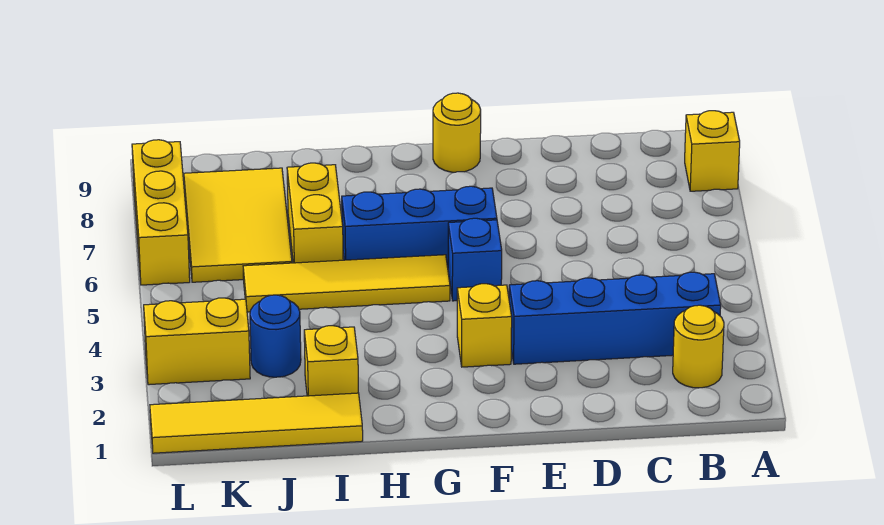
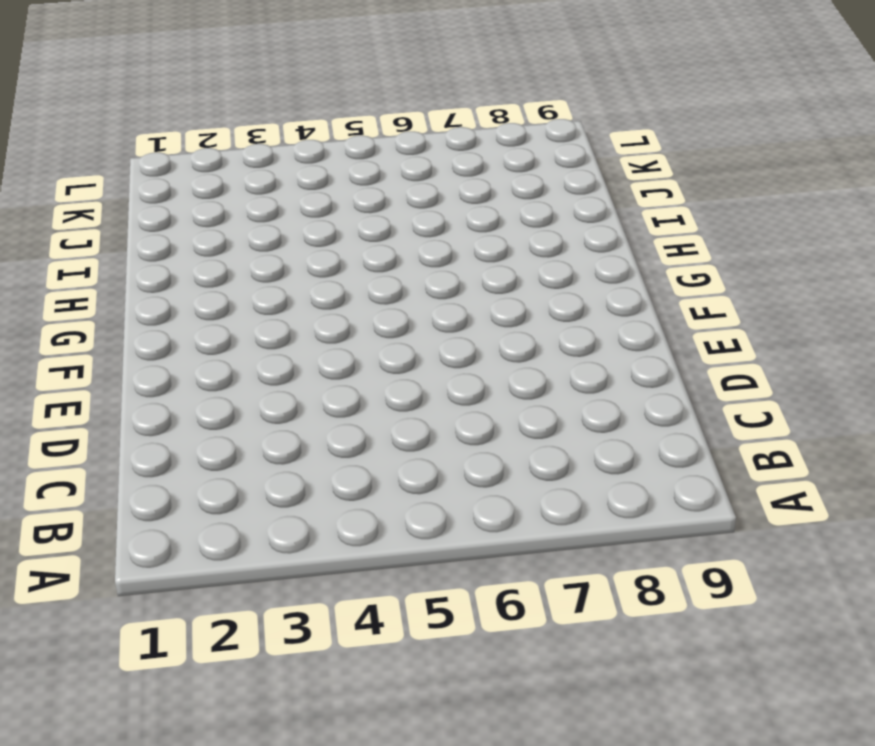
none -> yellow brick A8 level 1
none -> yellow round brick B2 level 1
none -> blue brick B3:E3 level 1

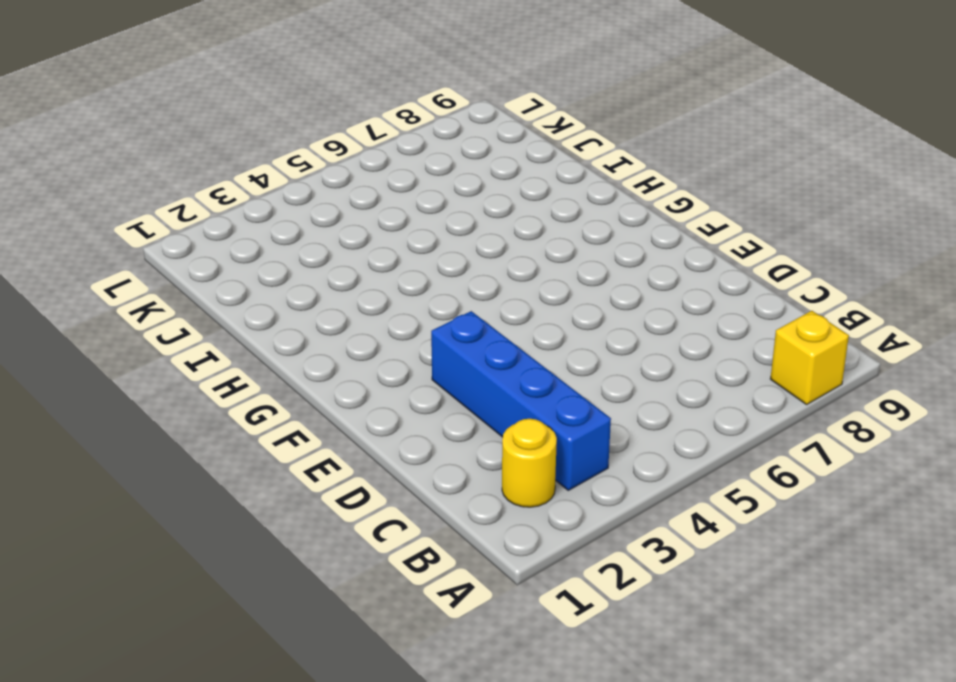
none -> yellow brick F3 level 1
none -> blue brick F5 level 1
none -> blue brick F6:H6 level 1

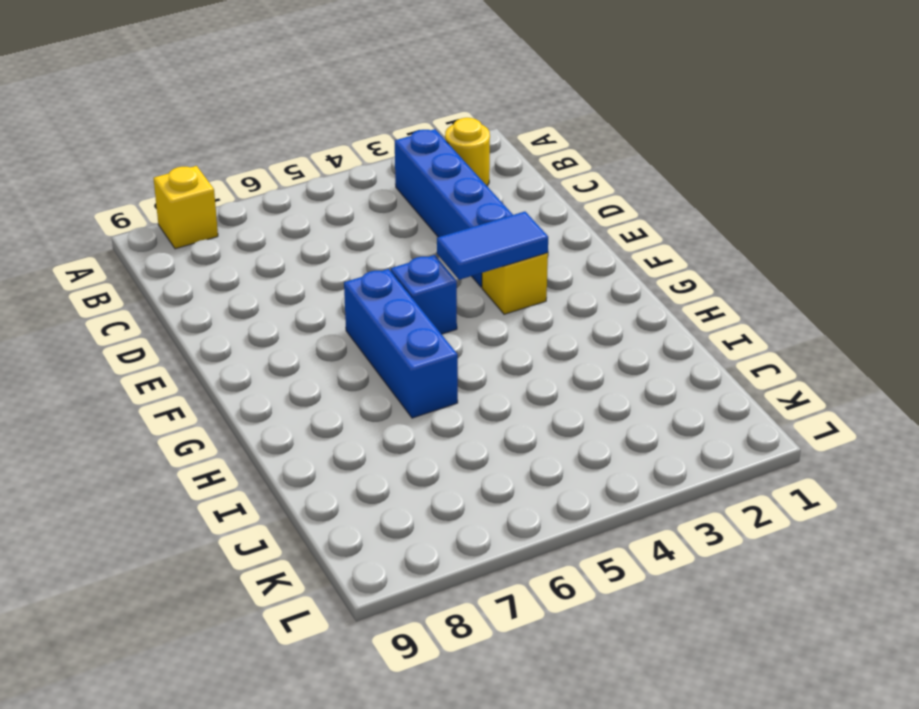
blue tile F3:F4 level 2 -> none
none -> yellow round brick F9 level 1
none -> yellow tile G5:J5 level 1
none -> yellow tile I1:L1 level 1

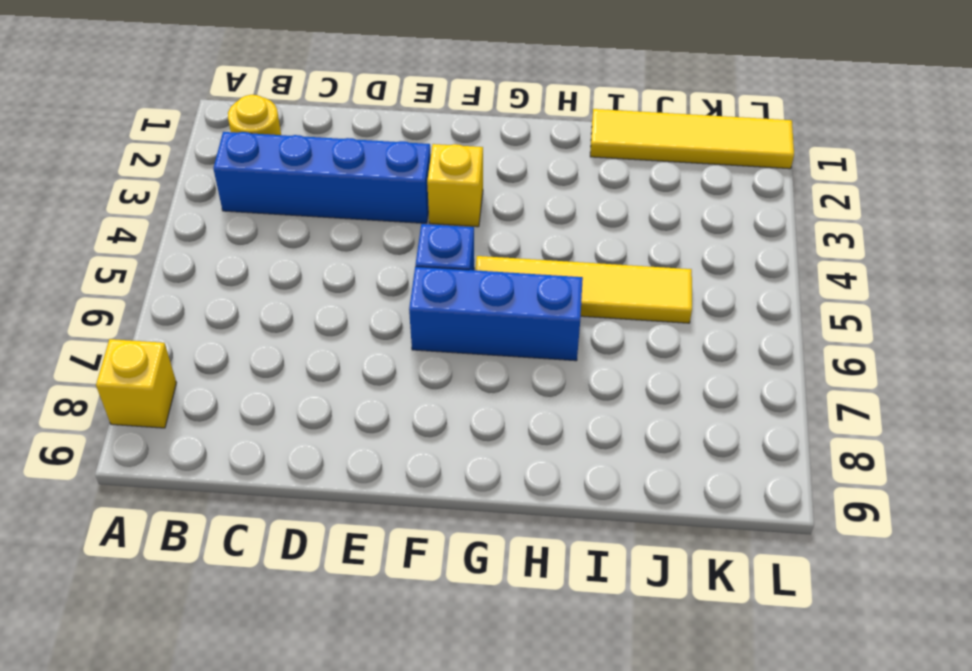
none -> yellow round brick F9 level 1
none -> yellow brick I2 level 1
none -> yellow brick I6:I7 level 1

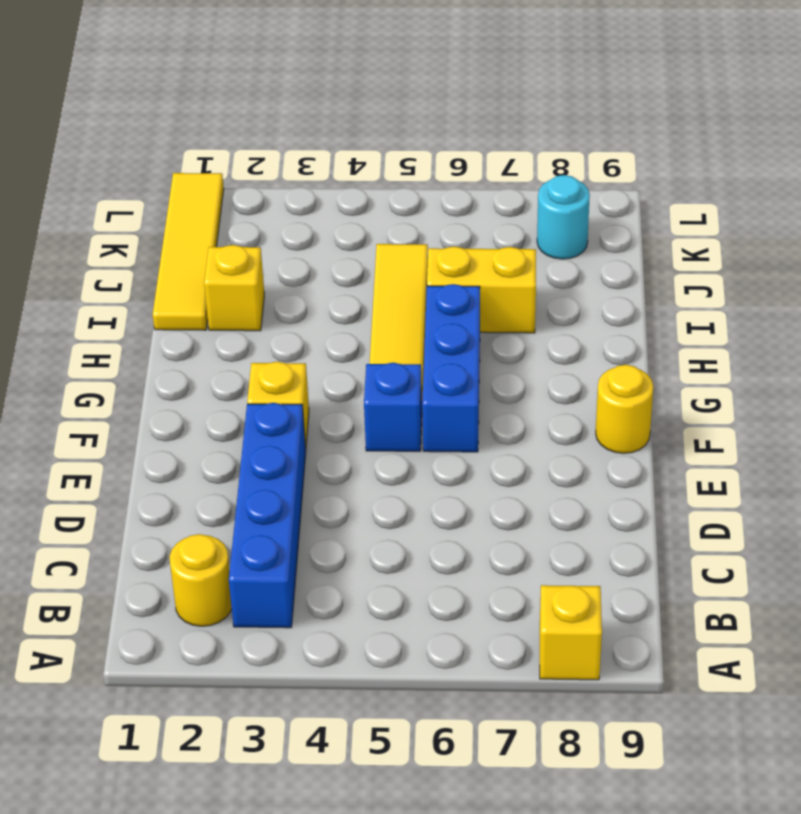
cyan round brick K8 level 1 -> yellow tile J6:K8 level 1
none -> blue round brick J3 level 1
none -> yellow brick K3:L3 level 1
none -> yellow brick L6:L8 level 1

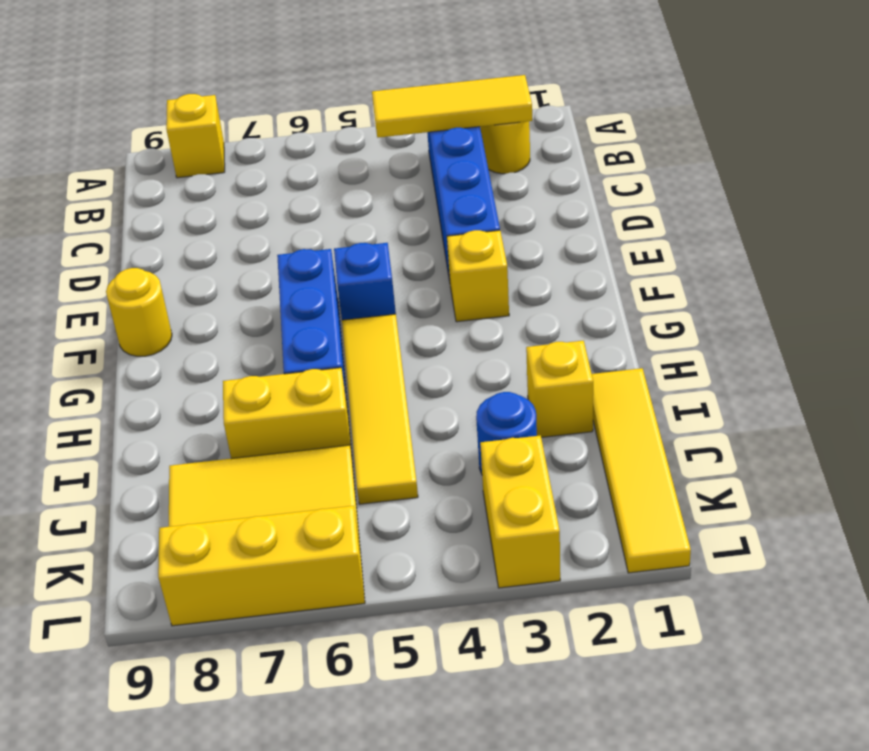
yellow tile B2:B4 level 2 -> none

